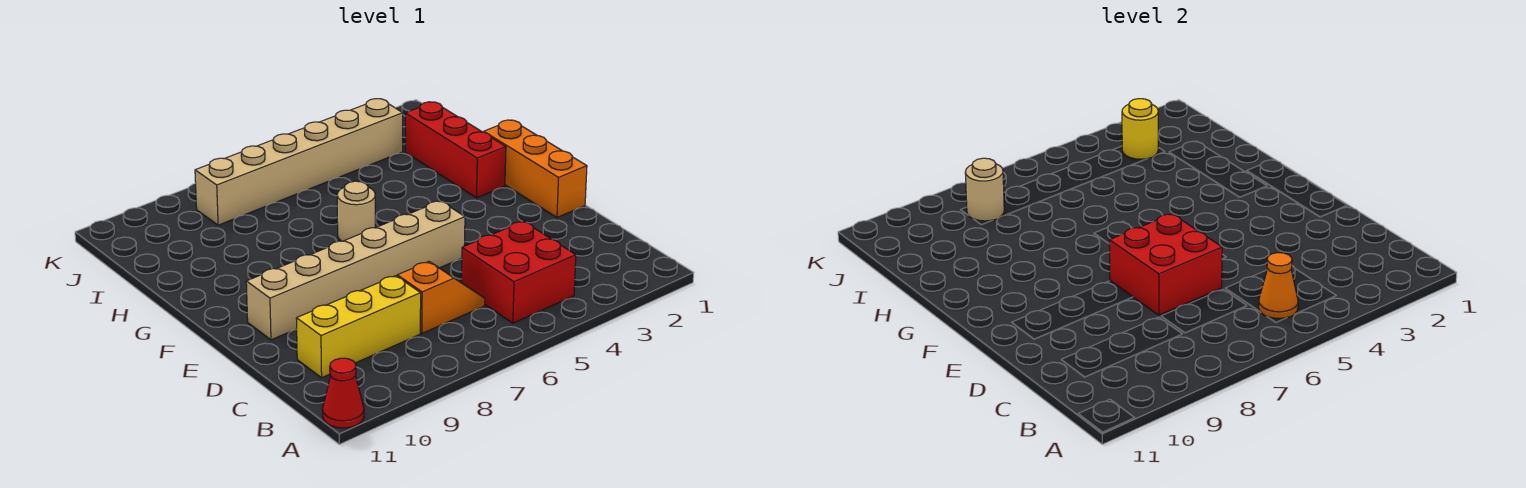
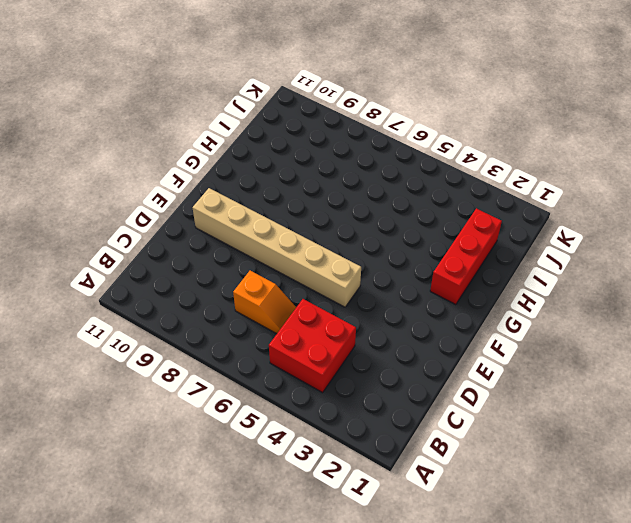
none -> red cone A11 level 1
none -> yellow brick C8:C10 level 1
none -> orange brick E1:G1 level 1

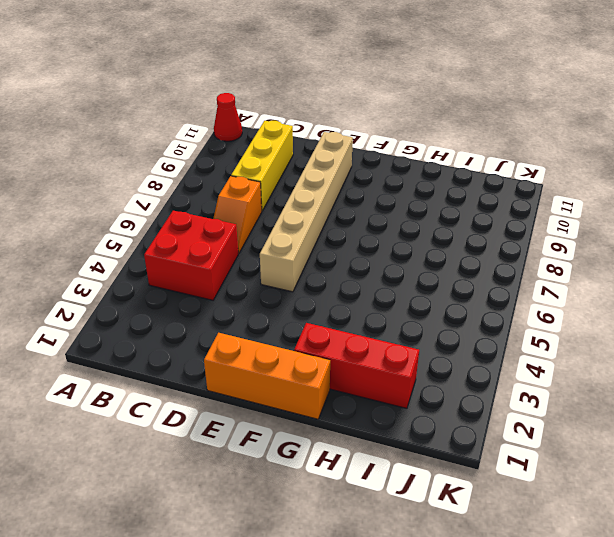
none -> tan round brick G6 level 1
none -> tan brick J3:J8 level 1
none -> orange cone B5 level 2

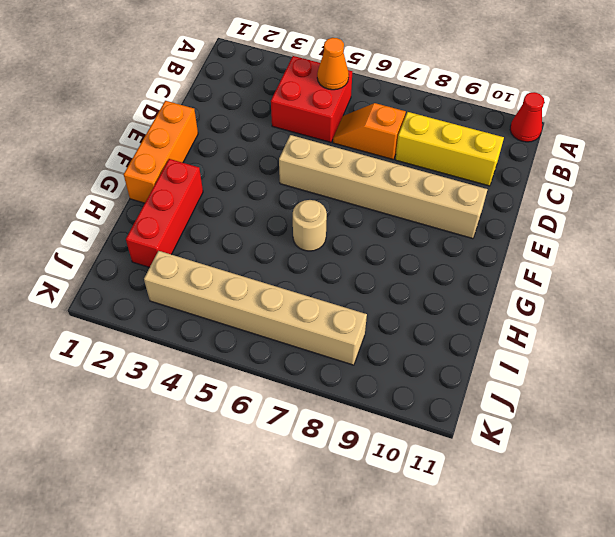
none -> red brick D6:E7 level 2
none -> yellow round brick J3 level 2
none -> tan round brick J8 level 2

